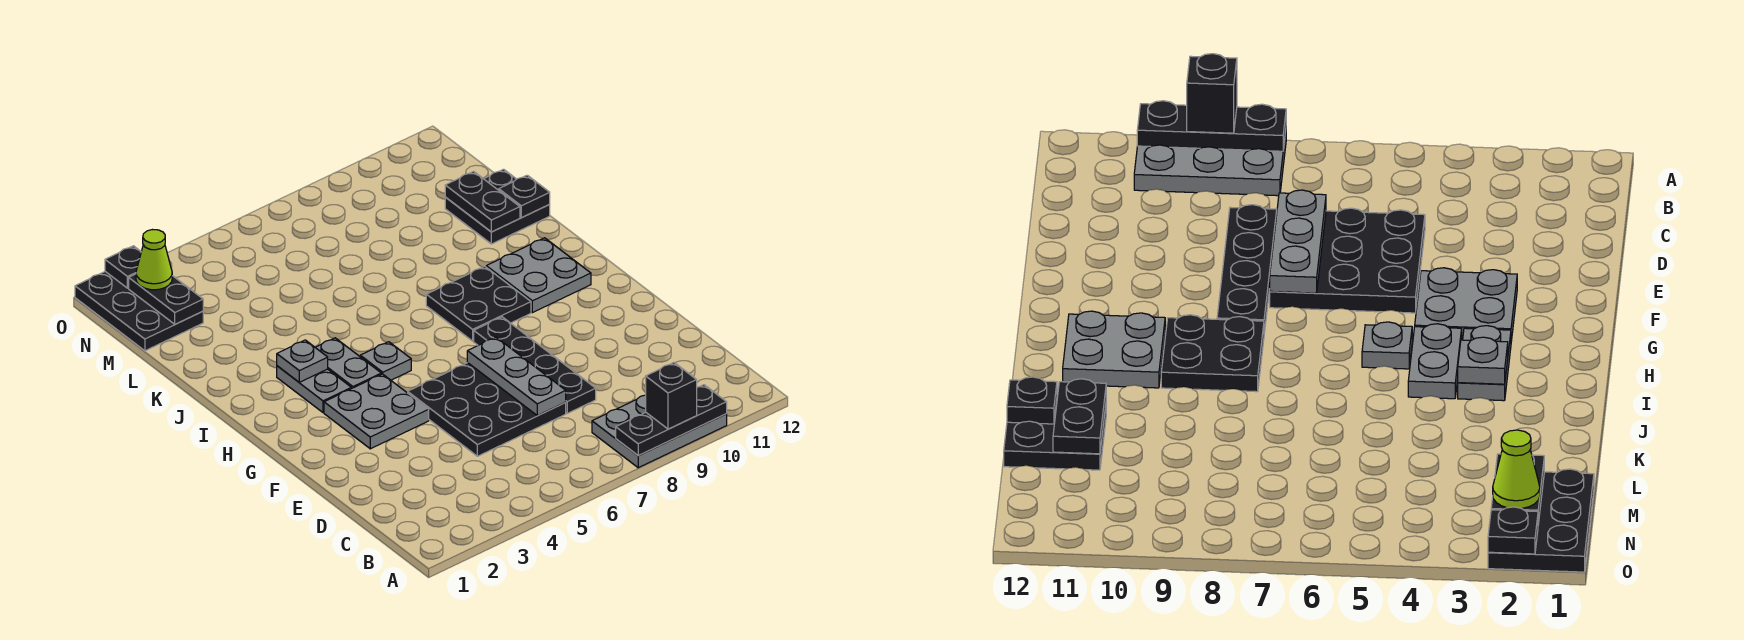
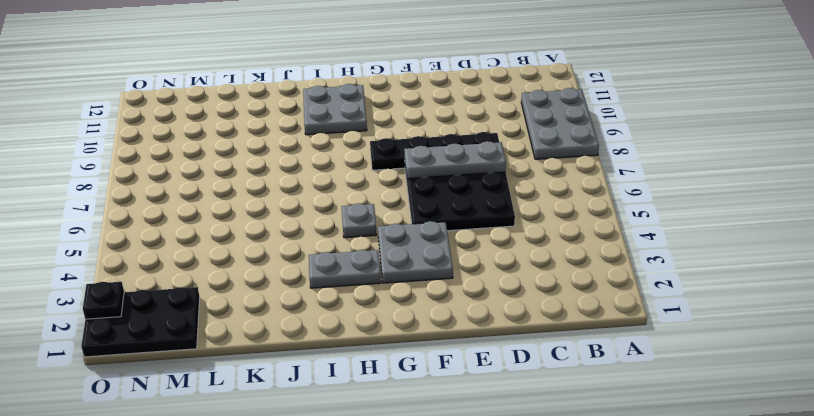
none -> grey plate H4:I4 level 1
none -> black plate H8:I9 level 1
none -> black plate K11:L12 level 1

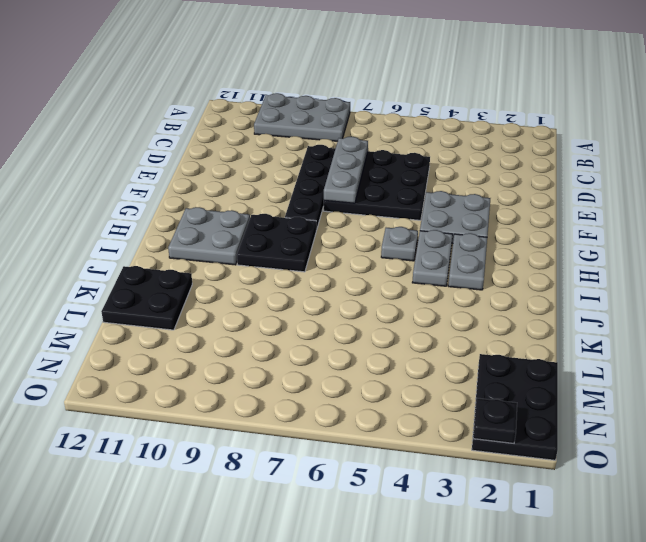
none -> black plate A8:A10 level 2
none -> grey plate I3 level 2
none -> black plate K11:L11 level 2

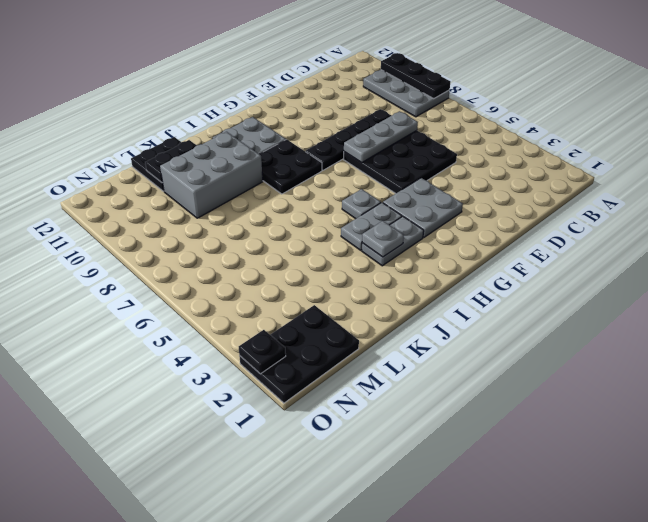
grey brick J9:L10 level 1 -> none
none -> black plate K12 level 2
none -> black plate M2:N2 level 2
none -> black brick A9 level 3

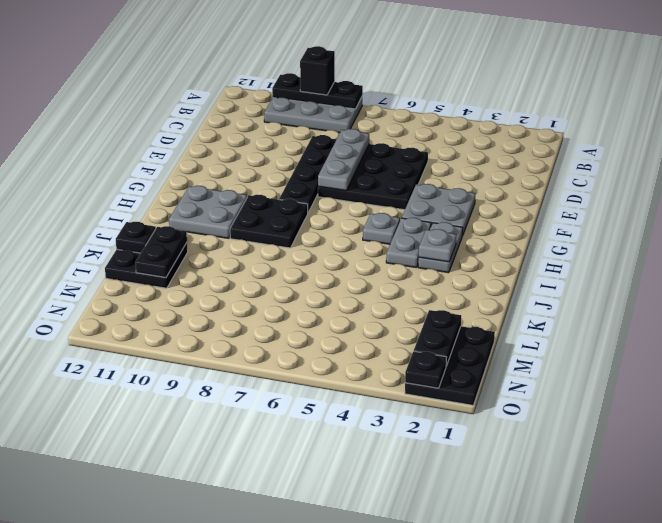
none -> lime cone N2 level 3

